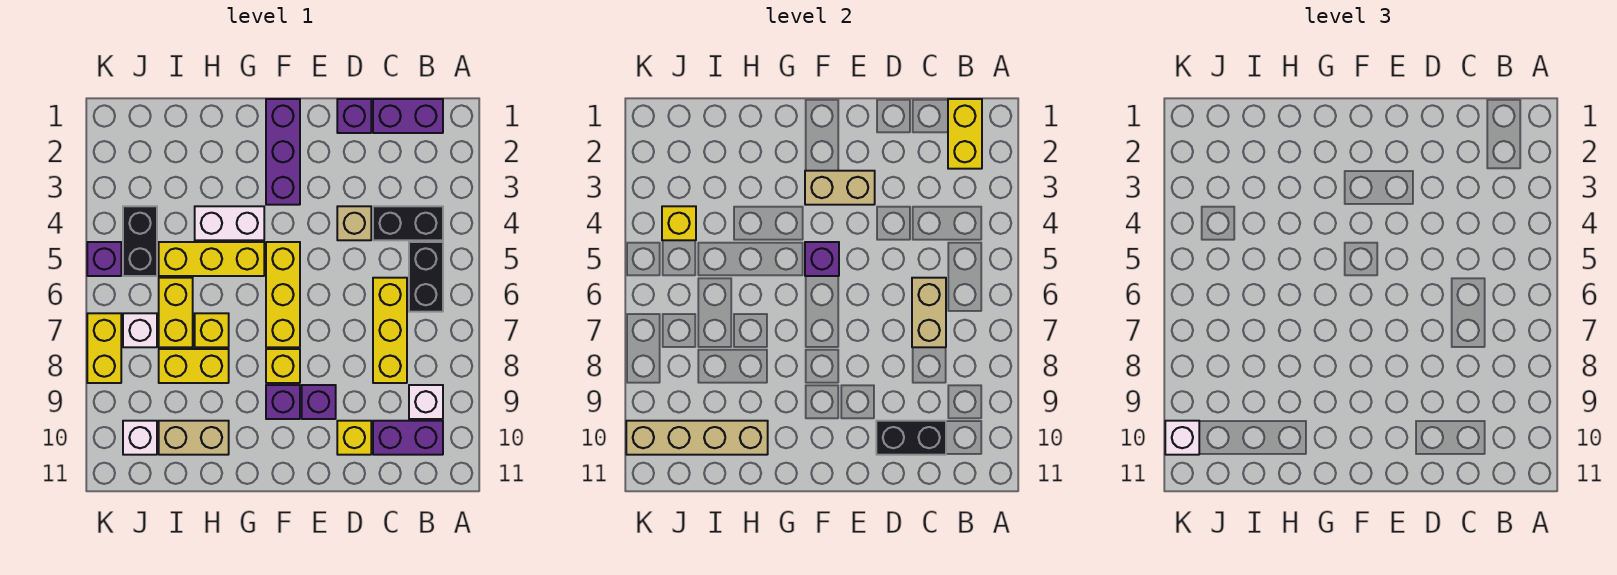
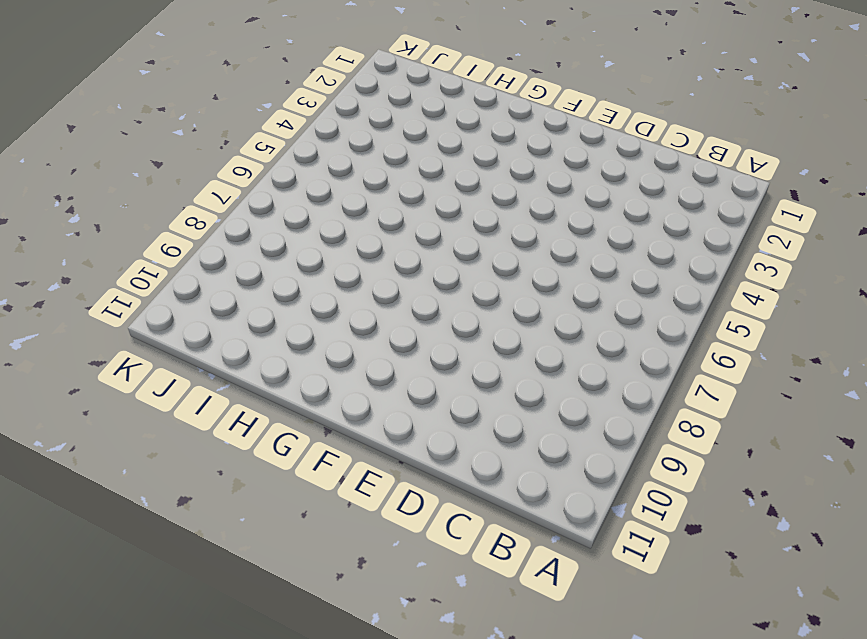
none -> purple brick B1:C1 level 1
none -> black brick B4:C4 level 1
none -> black brick B5:B6 level 1
none -> white brick B9 level 1

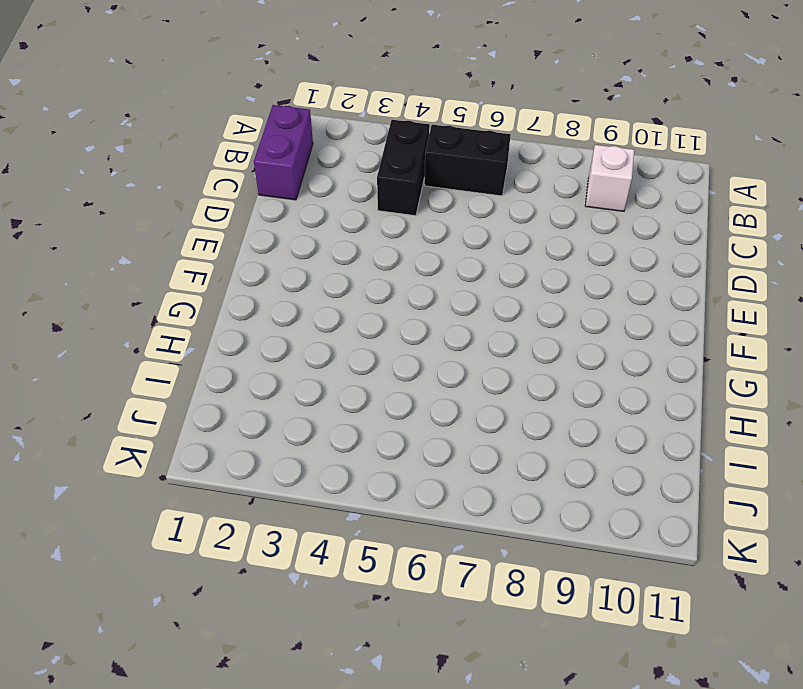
none -> purple brick B10:C10 level 1
none -> yellow brick C6:C8 level 1
none -> purple brick D1 level 1
none -> tan brick D4 level 1

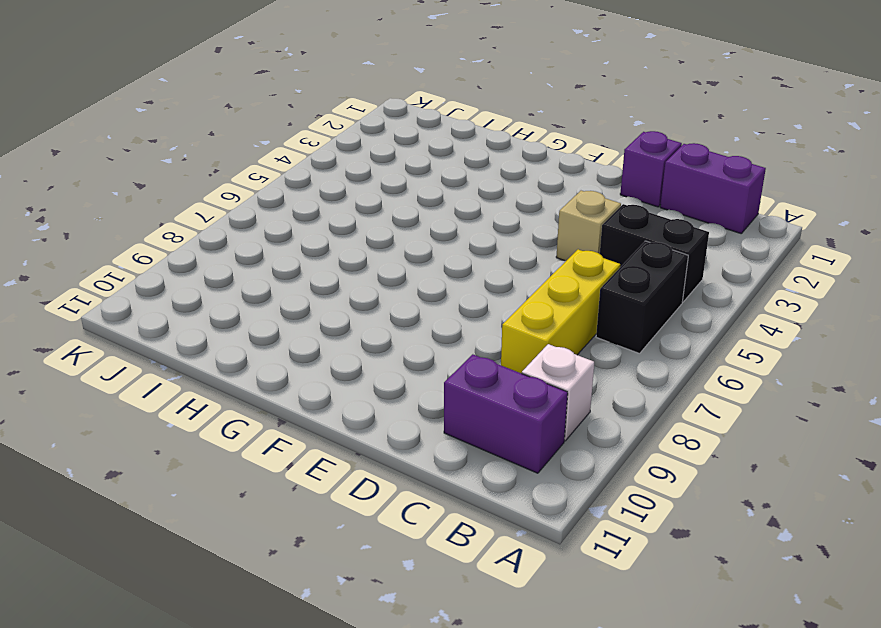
none -> yellow brick D10 level 1
none -> purple brick E9 level 1
none -> purple brick F1:F3 level 1
none -> yellow brick F5:F7 level 1

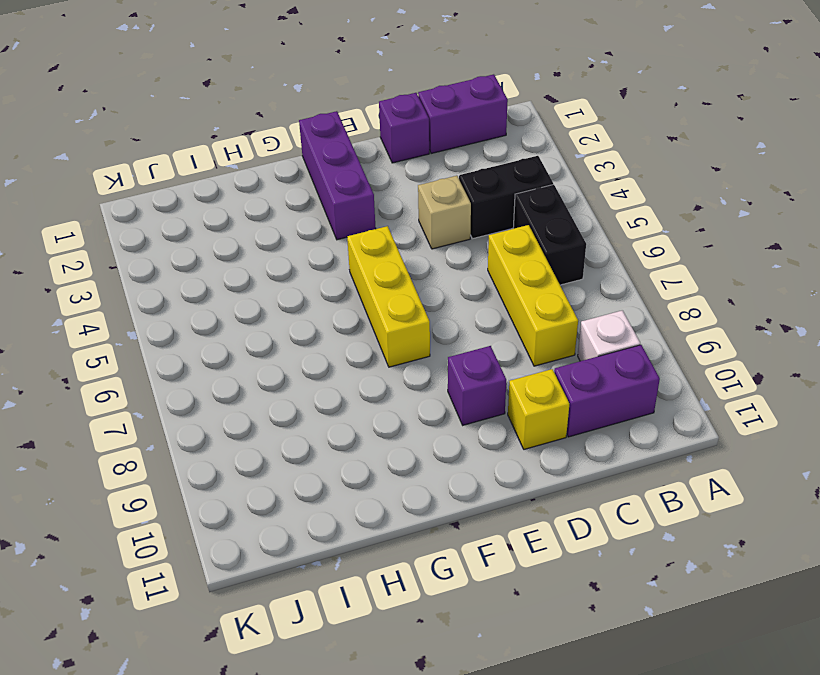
none -> yellow brick F8 level 1
none -> purple brick F9 level 1
none -> white brick G4:H4 level 1
none -> yellow brick G5:I5 level 1

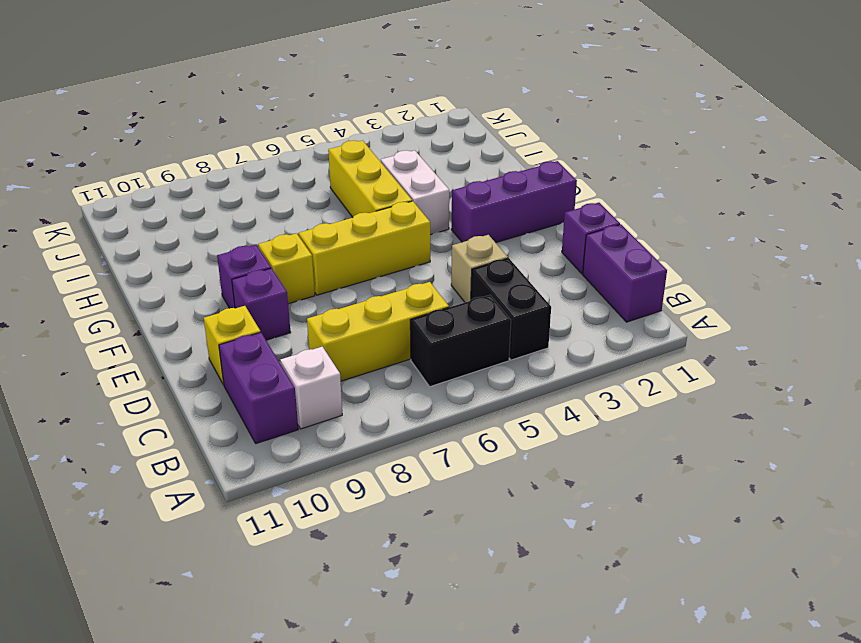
none -> yellow brick H7 level 1
none -> yellow brick H8:I8 level 1
none -> tan brick H10:I10 level 1
none -> yellow brick I6:I7 level 1

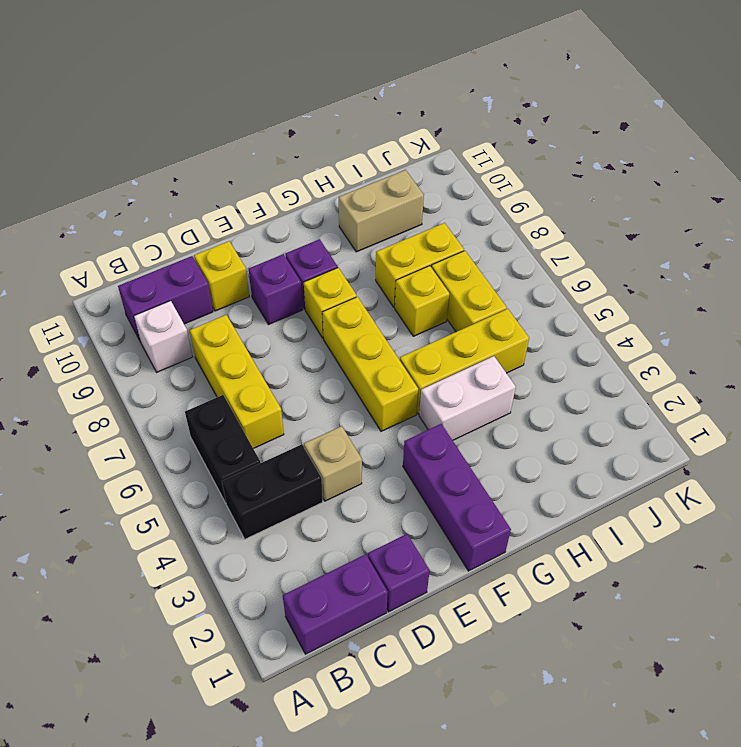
none -> black brick J4:J5 level 1
none -> white brick J7 level 1
none -> white brick J10 level 1
none -> purple brick K5 level 1

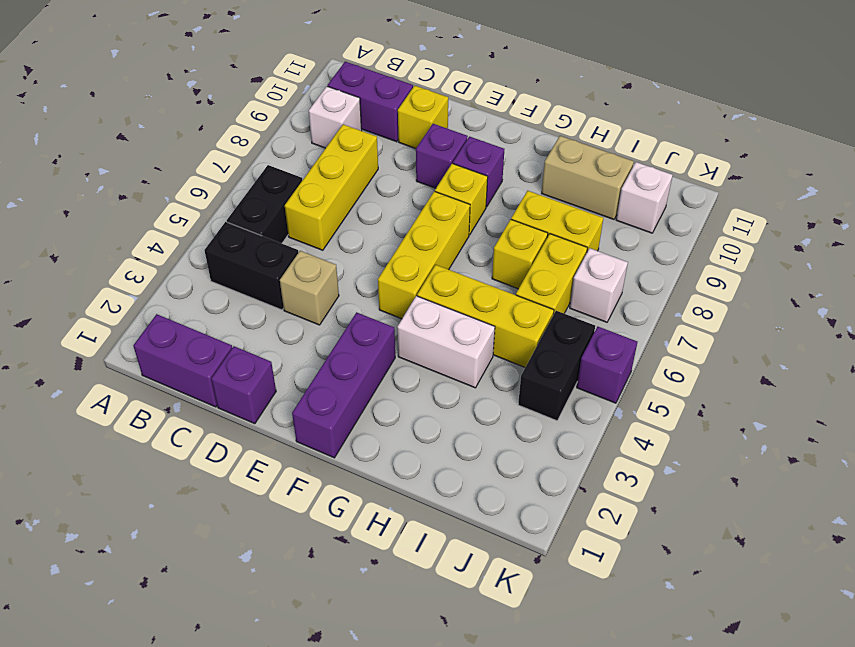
none -> yellow brick K7:K8 level 1
none -> yellow brick B1:B2 level 2
none -> tan brick C6:C7 level 2
none -> black brick C10:D10 level 2

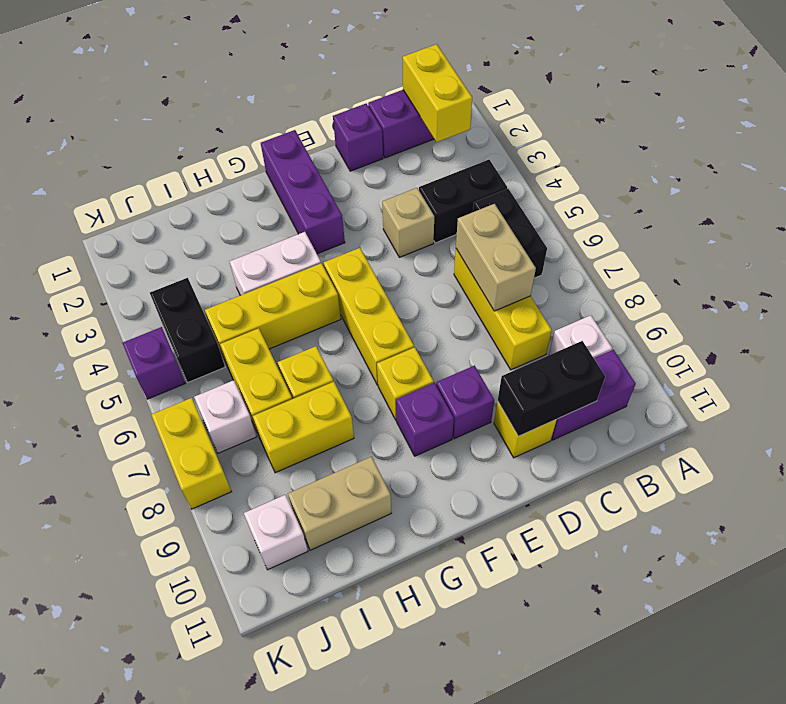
none -> tan brick E3:F3 level 2
none -> purple brick F5 level 2
none -> tan brick H10:K10 level 2
none -> yellow brick J4 level 2

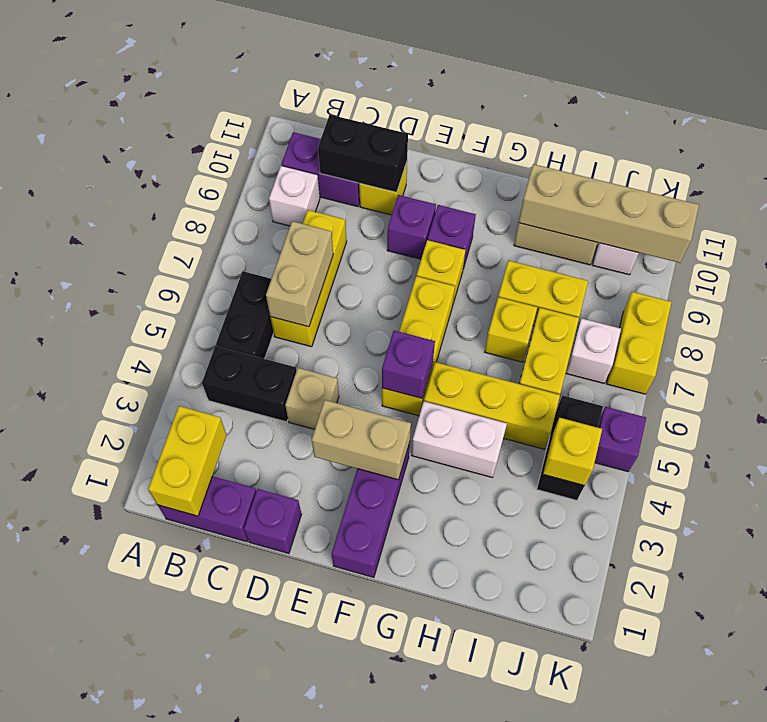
none -> white brick K10 level 3

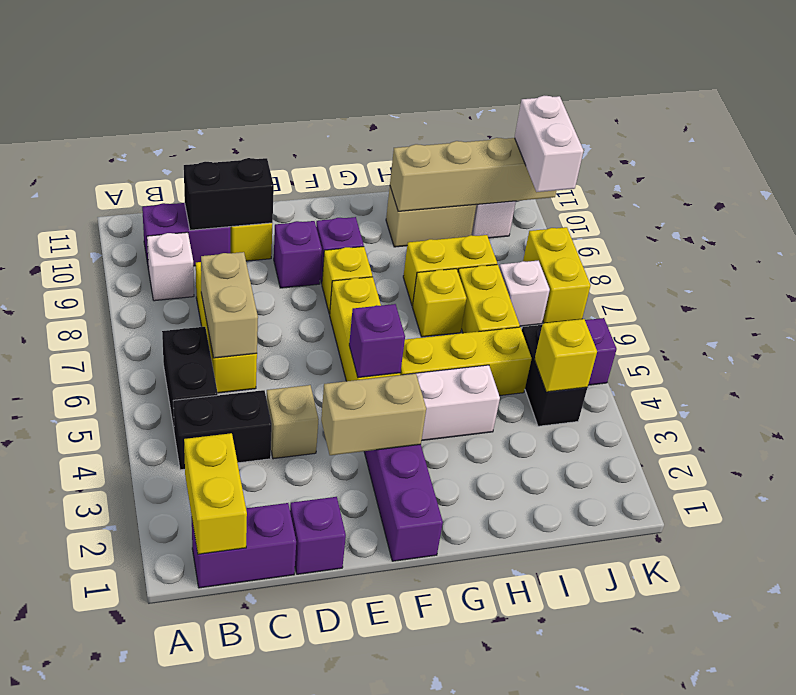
white brick K9:K10 level 3 -> white brick K10 level 3

